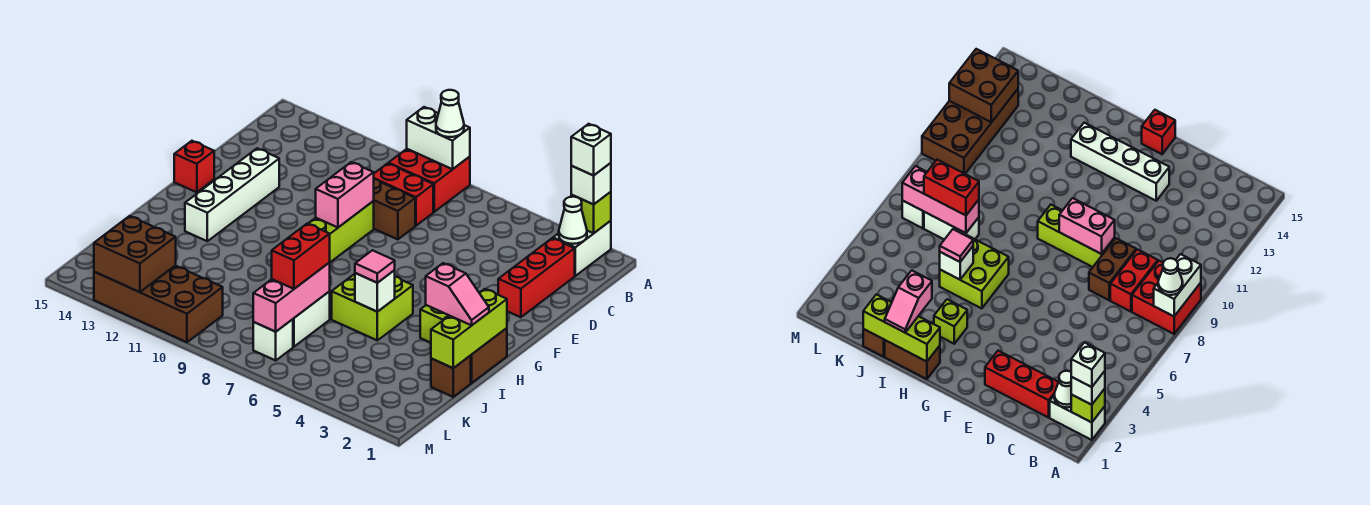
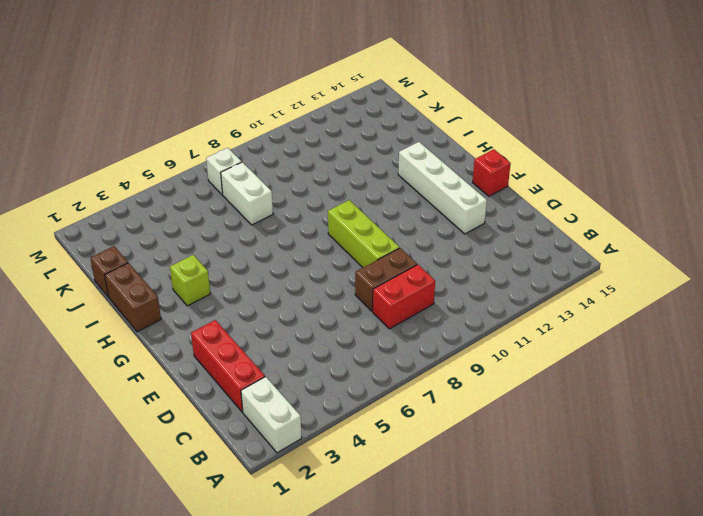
none -> red brick A8:B9 level 1
none -> lime brick H5:I6 level 1
none -> brown brick L10:M13 level 1

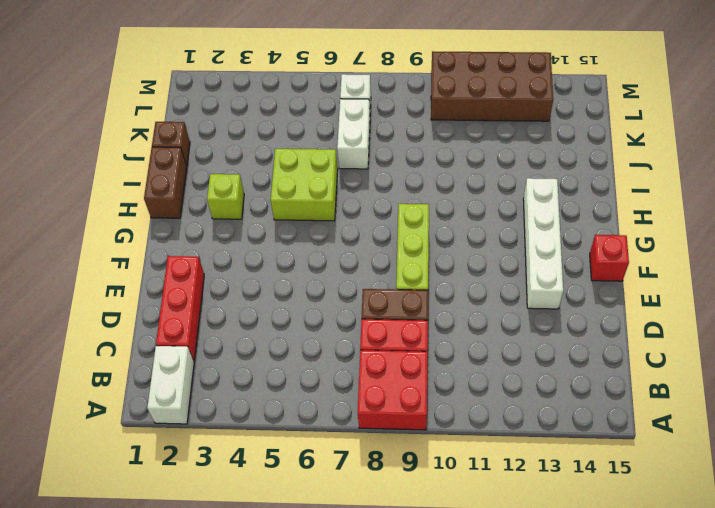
none -> lime brick A2 level 2
none -> white brick A8:A9 level 2
none -> white cone B2 level 2

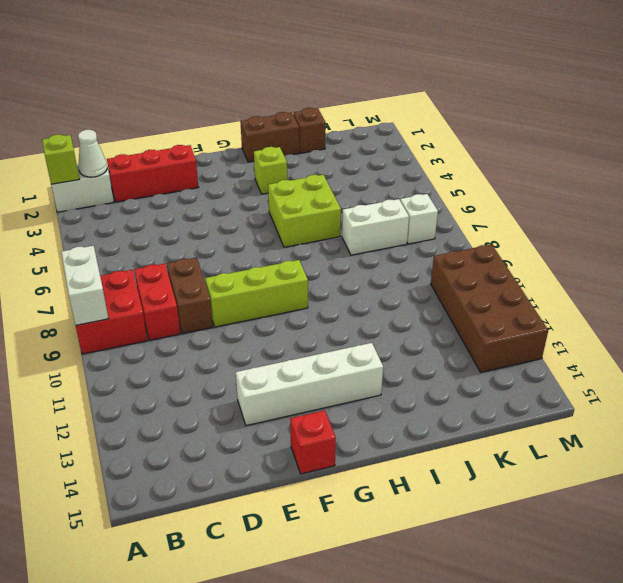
none -> pink brick E9:F9 level 2
none -> lime brick H1:J1 level 2
none -> white brick I5 level 2

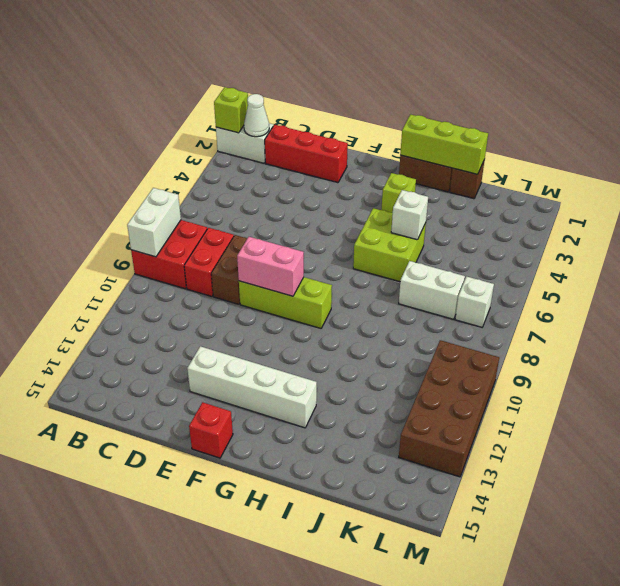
none -> pink brick J7:L7 level 2
none -> brown brick L12:M13 level 2
none -> white brick A2 level 3

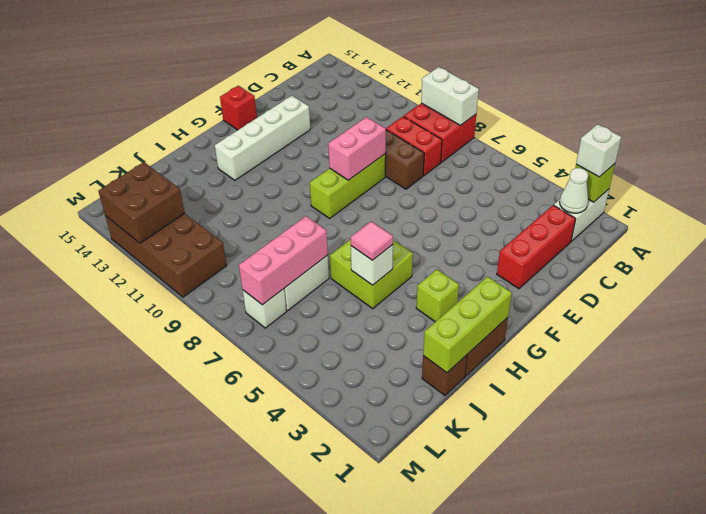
none -> white cone A8 level 3
none -> pink slope I1:I2 level 3 top 2
none -> red brick J7:K7 level 3

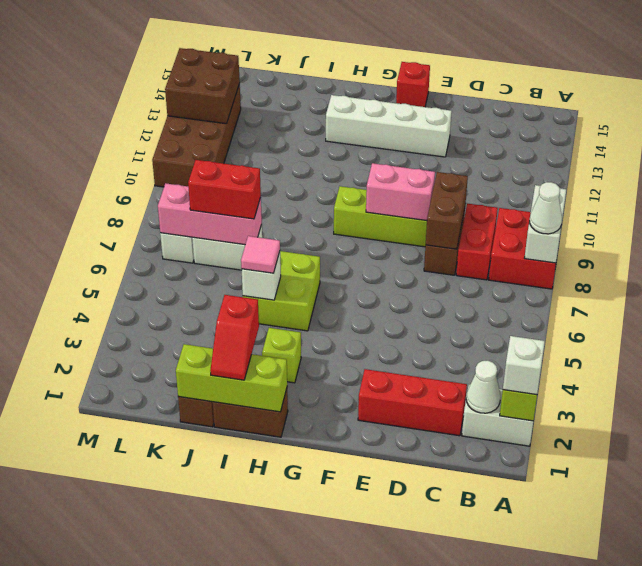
brown brick D8:D9 level 2 -> none
red slope I1:I2 level 3 top 2 -> pink slope I1:I2 level 3 top 2
none -> white brick A2 level 4

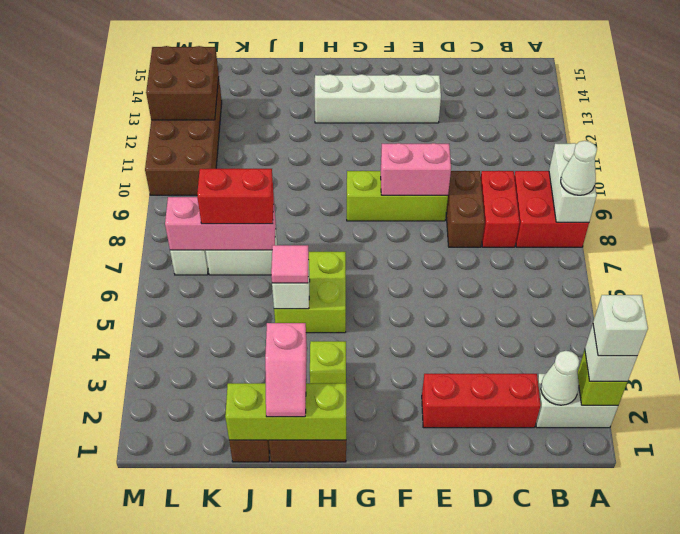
none -> red brick F15 level 1

